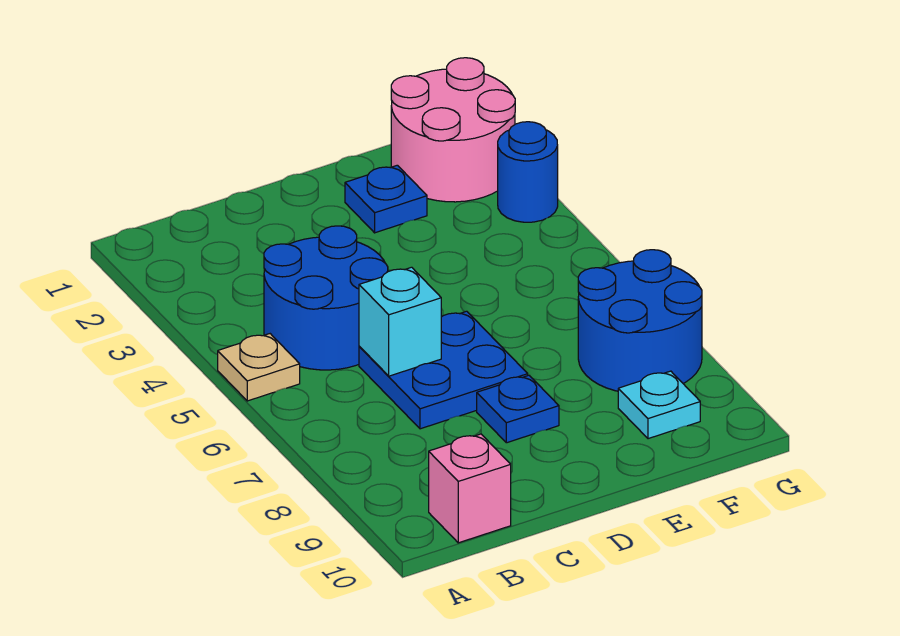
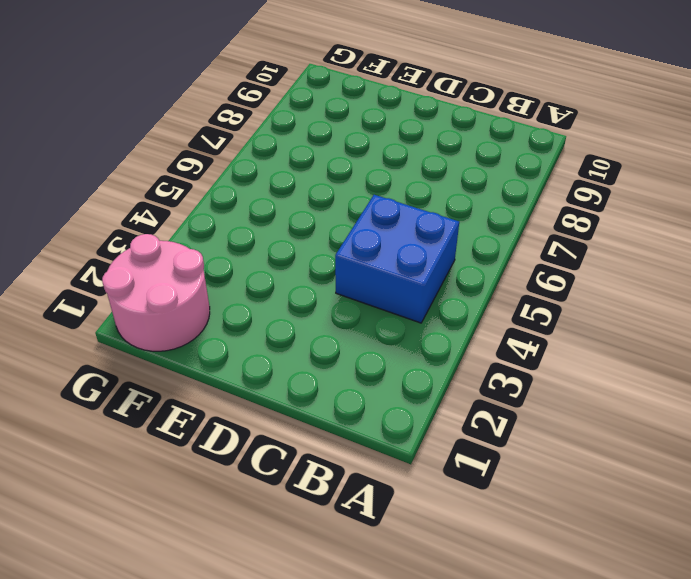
blue brick B4:C5 level 1 -> blue round brick B4:C5 level 1
none -> tan plate A5 level 1
none -> pink brick B10 level 1

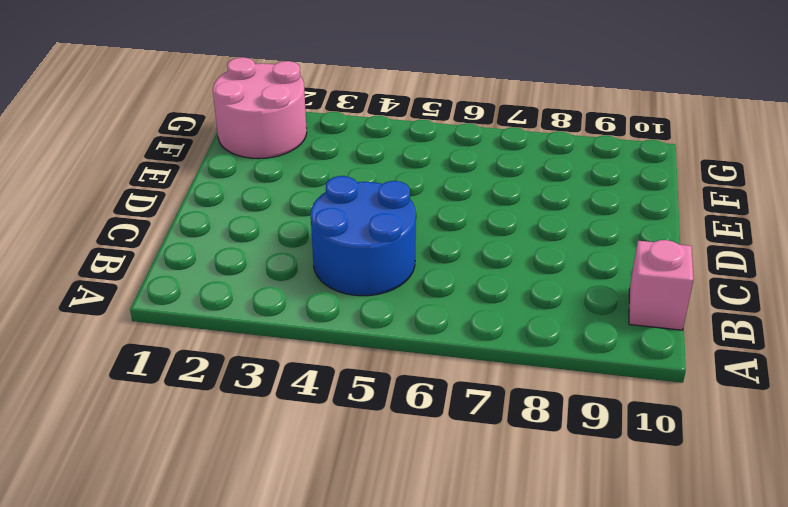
none -> tan plate A5 level 1
none -> blue plate C6:D7 level 1

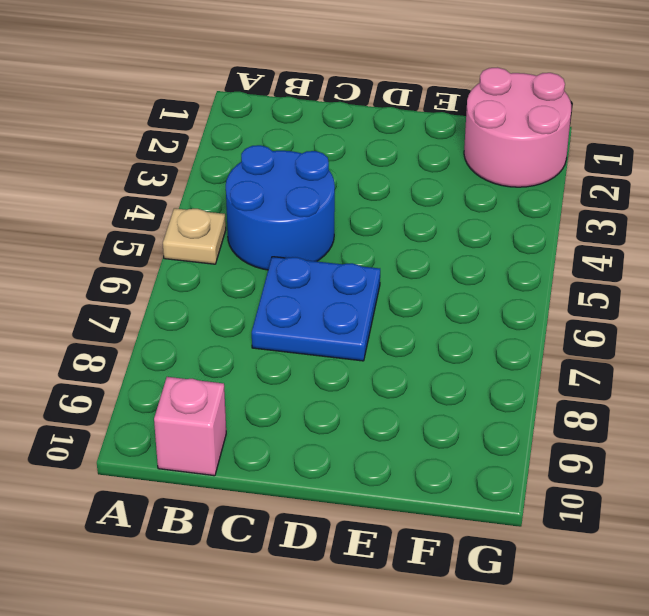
none -> blue plate D8 level 1
none -> blue plate E2 level 1

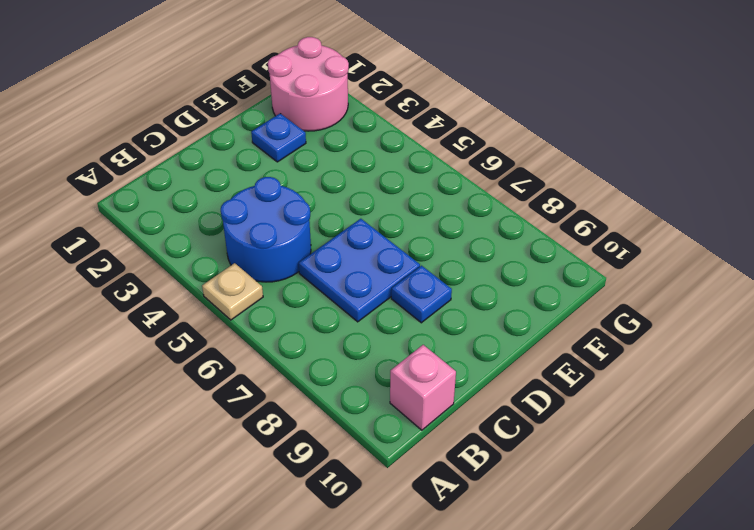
none -> blue round brick F7:G8 level 1
none -> cyan plate F9 level 1

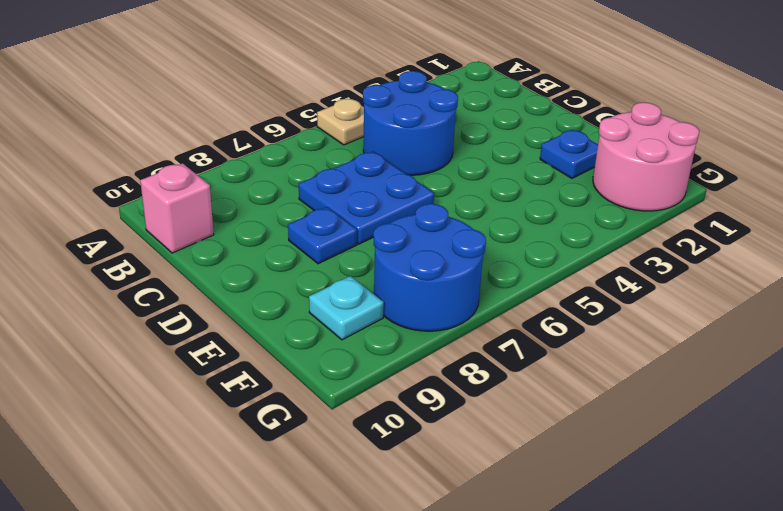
none -> blue round brick G3 level 1
none -> cyan brick C6 level 2

